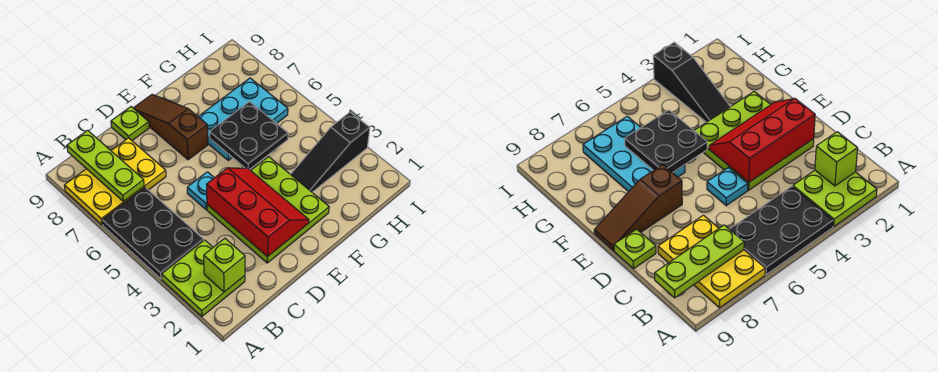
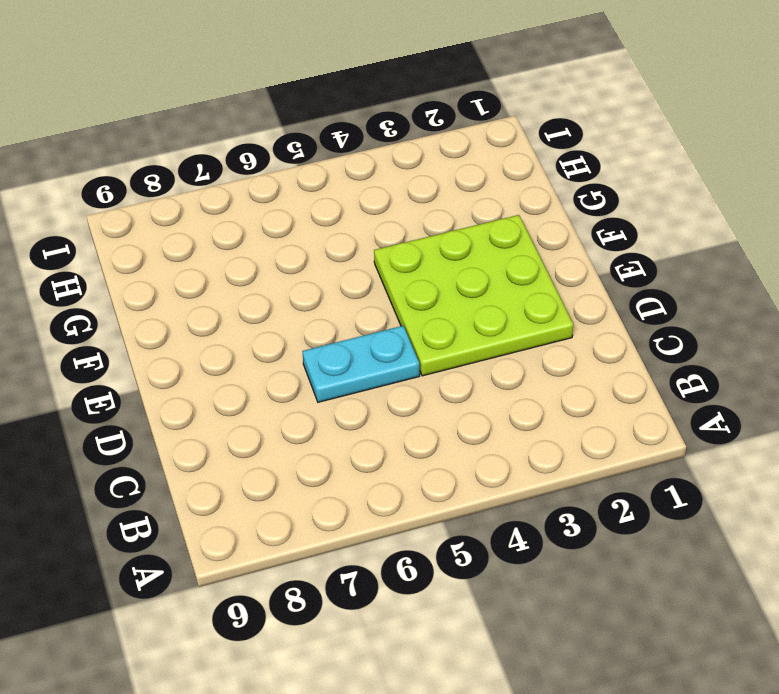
cyan plate D5:D6 level 1 -> cyan plate D5 level 1
none -> lime plate A2:B3 level 1
none -> black plate A4:B6 level 1
none -> yellow plate A7:C8 level 1

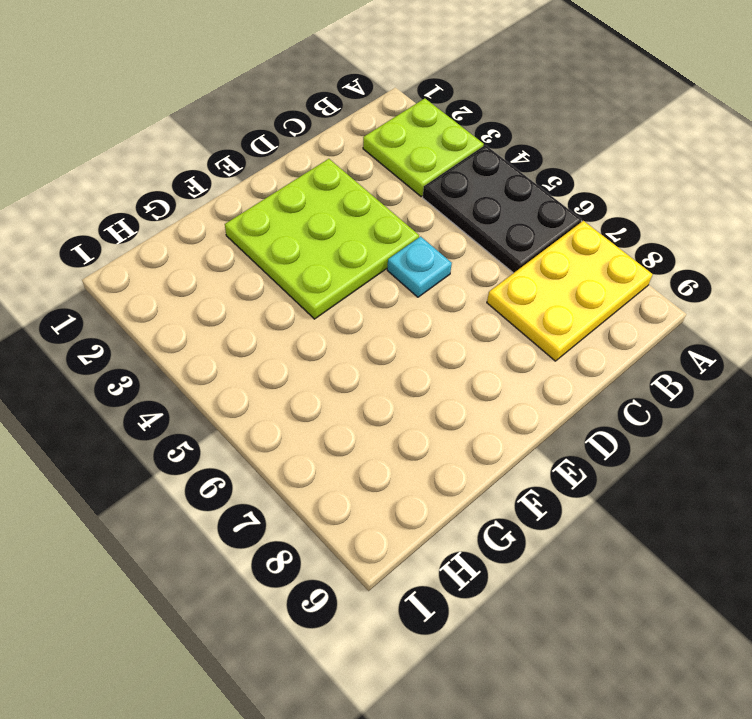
none -> lime plate D9 level 1
none -> brown slope E7:E9 level 1 top 7
none -> cyan plate F6:H7 level 1

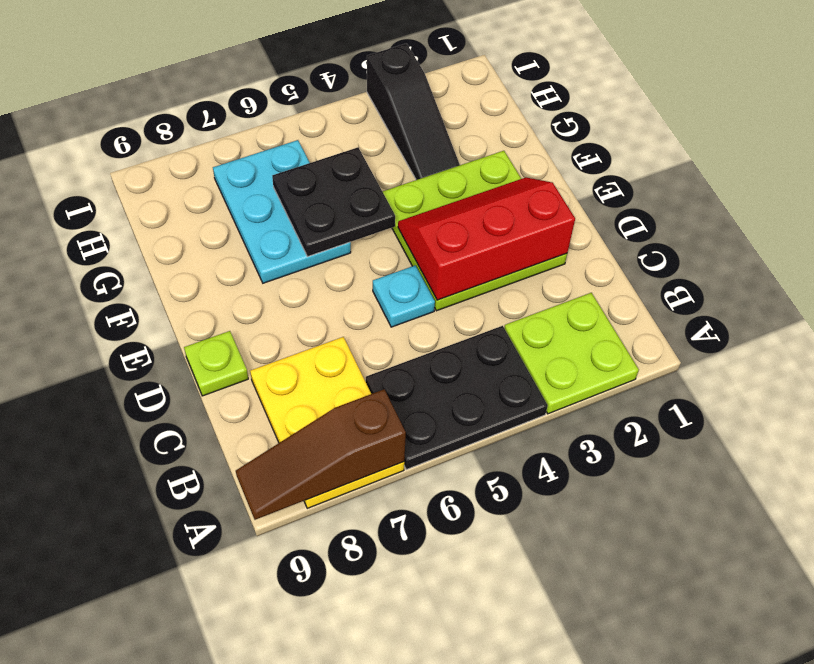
brown slope A7:A9 level 2 top 7 -> brown slope E7:E9 level 1 top 7
none -> lime brick B2 level 2
none -> lime plate B7:B9 level 2

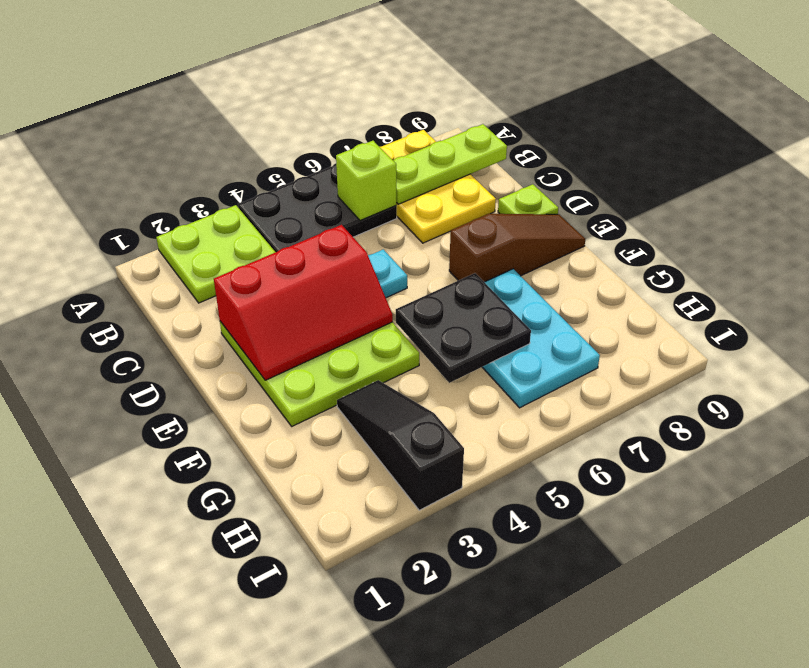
lime brick B6 level 2 -> lime brick B2 level 2

